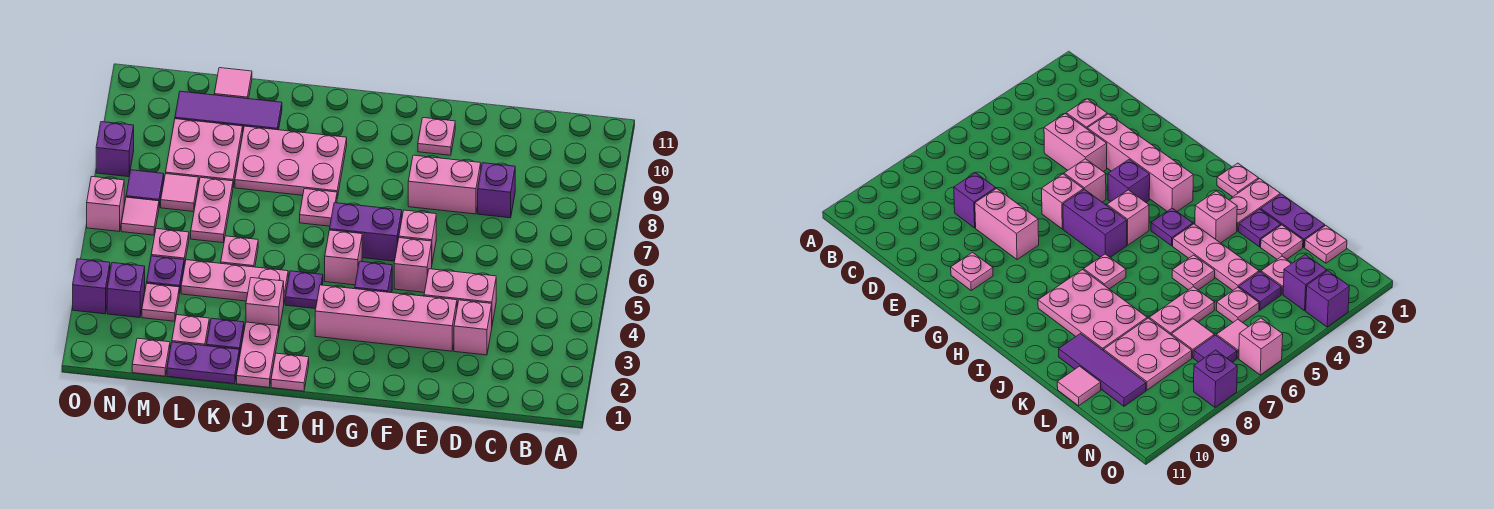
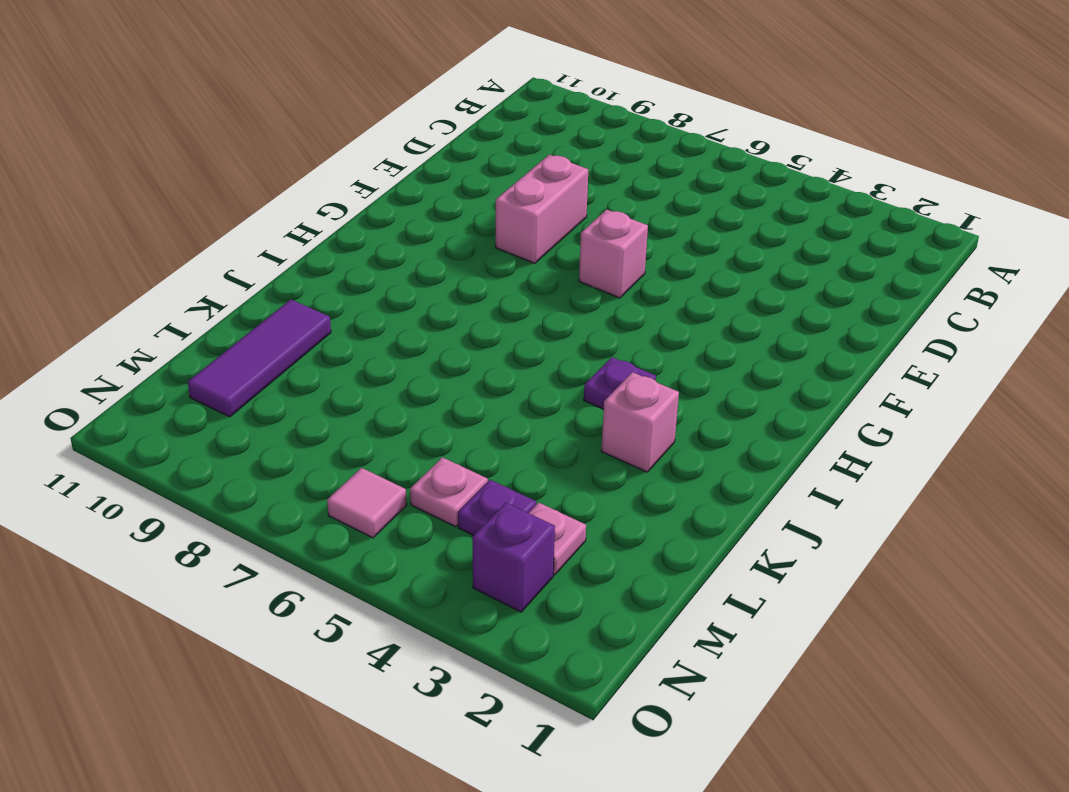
none -> pink brick D3 level 1
none -> pink brick D4:E4 level 1
none -> purple brick D8 level 1
none -> pink brick E3:H3 level 1

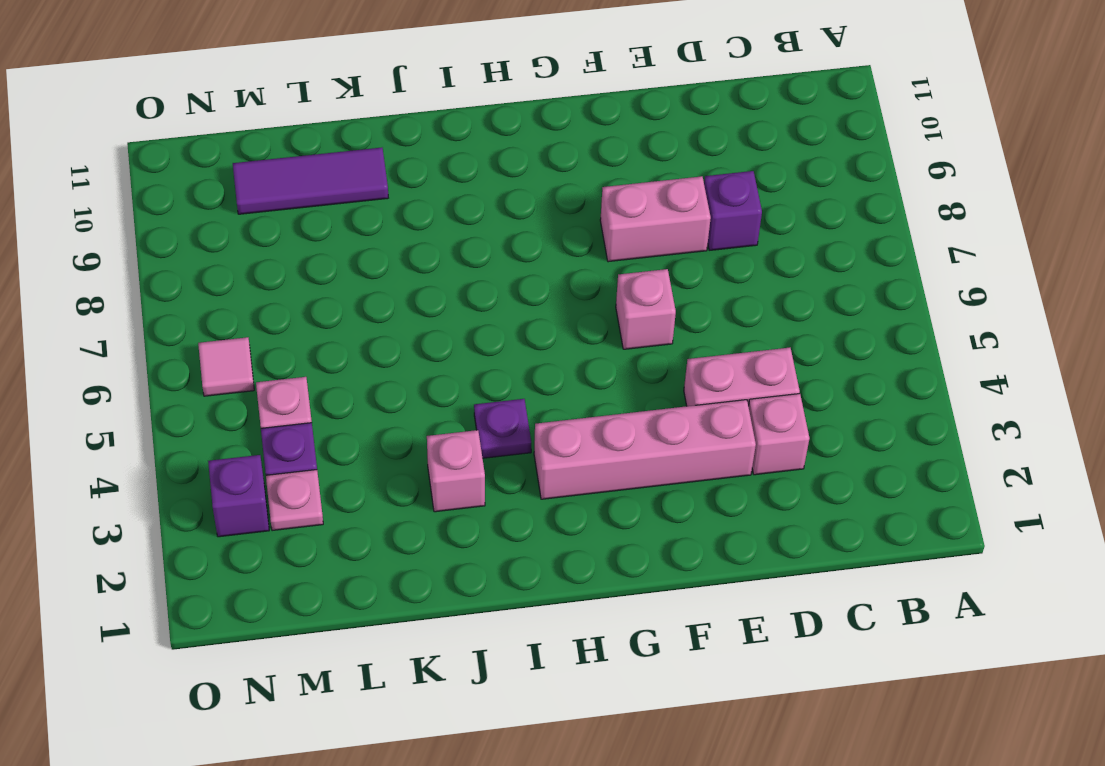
none -> pink brick F5 level 1
none -> pink plate F10 level 1
none -> purple brick G4 level 1
none -> purple brick G6:H6 level 1

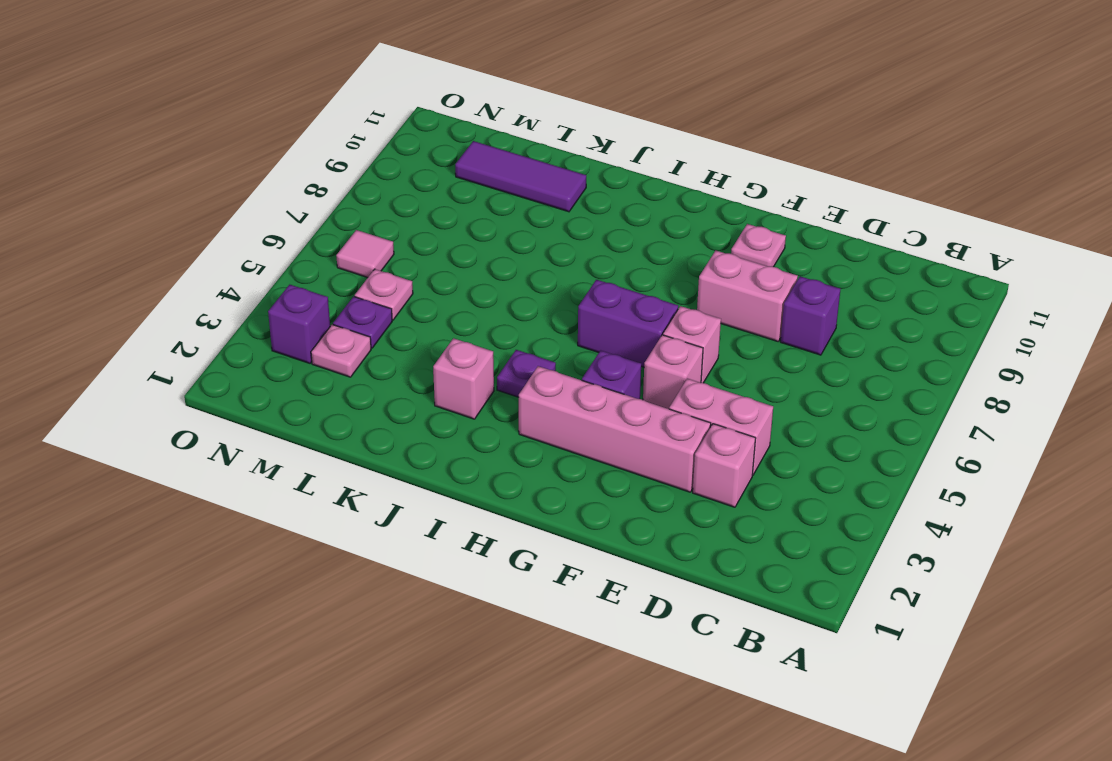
none -> pink brick H5 level 1
none -> pink plate I1 level 1
none -> pink plate I7 level 1
none -> pink plate I8:K9 level 1

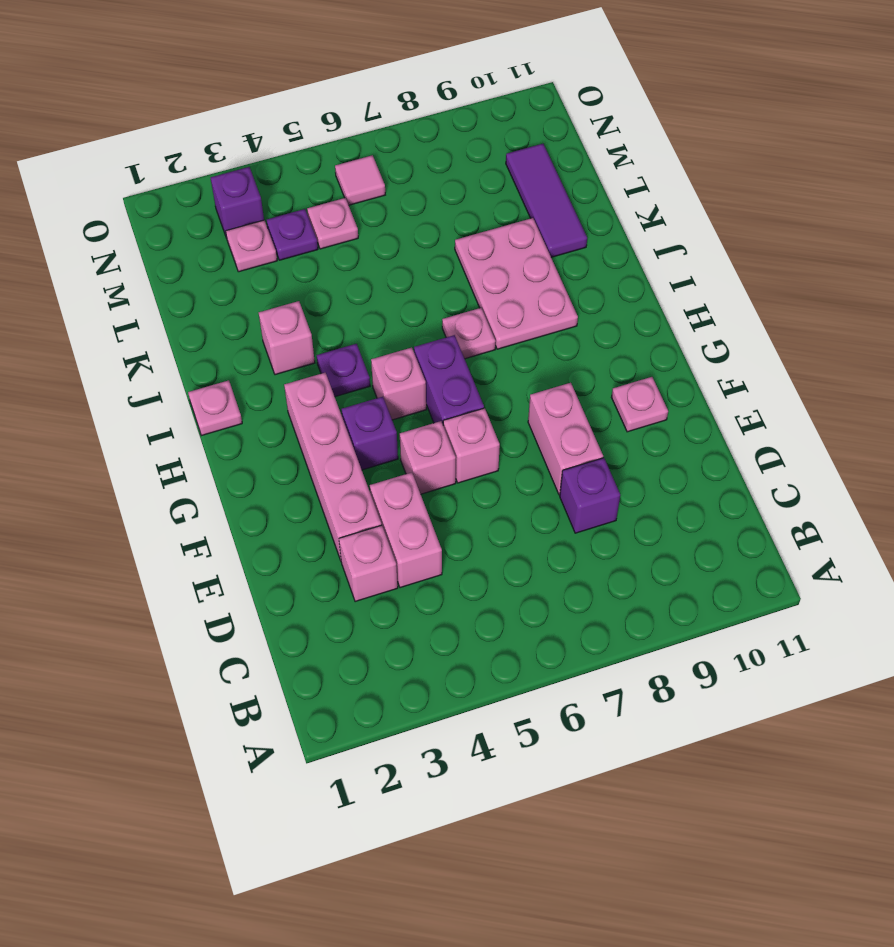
none -> pink plate J1:J2 level 1
none -> pink plate J4:L4 level 1
none -> purple plate K1:L1 level 1
none -> purple plate K2 level 1

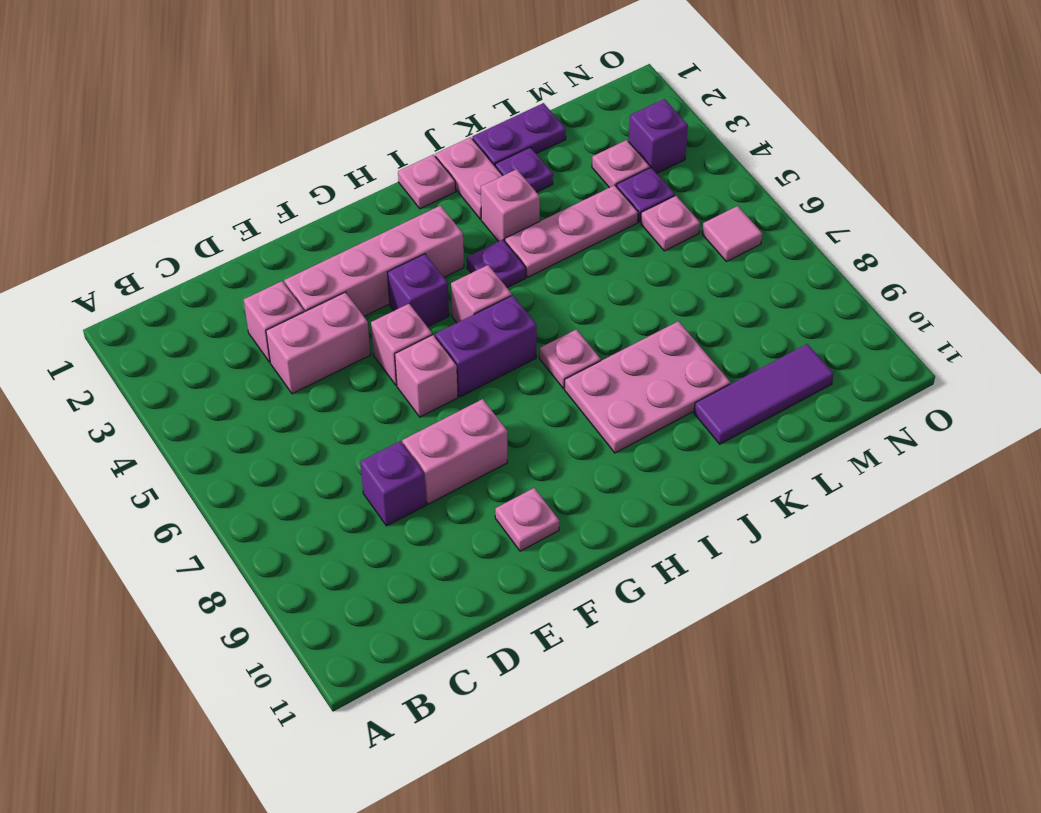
none -> pink plate K5 level 1
none -> pink plate L2 level 1
none -> pink plate L6:L7 level 1
none -> pink plate L8:M9 level 1

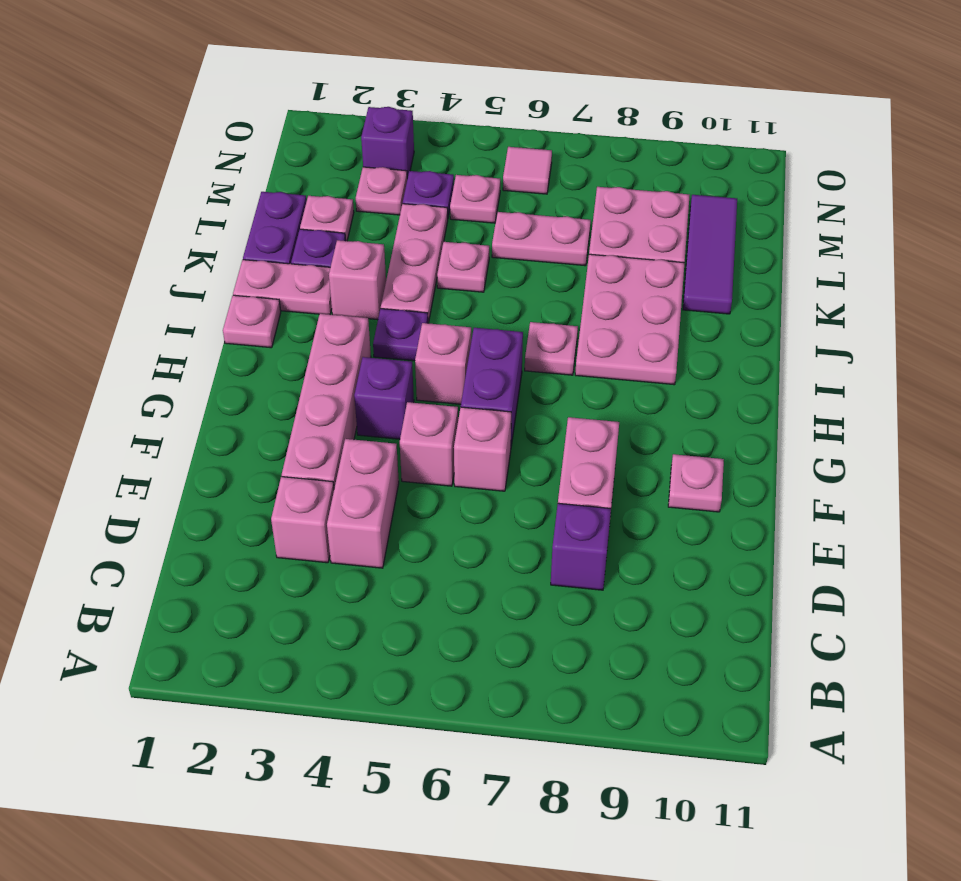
none -> pink tile L11 level 1
none -> pink plate M1 level 1
none -> pink tile M7 level 1
none -> purple tile N7 level 1

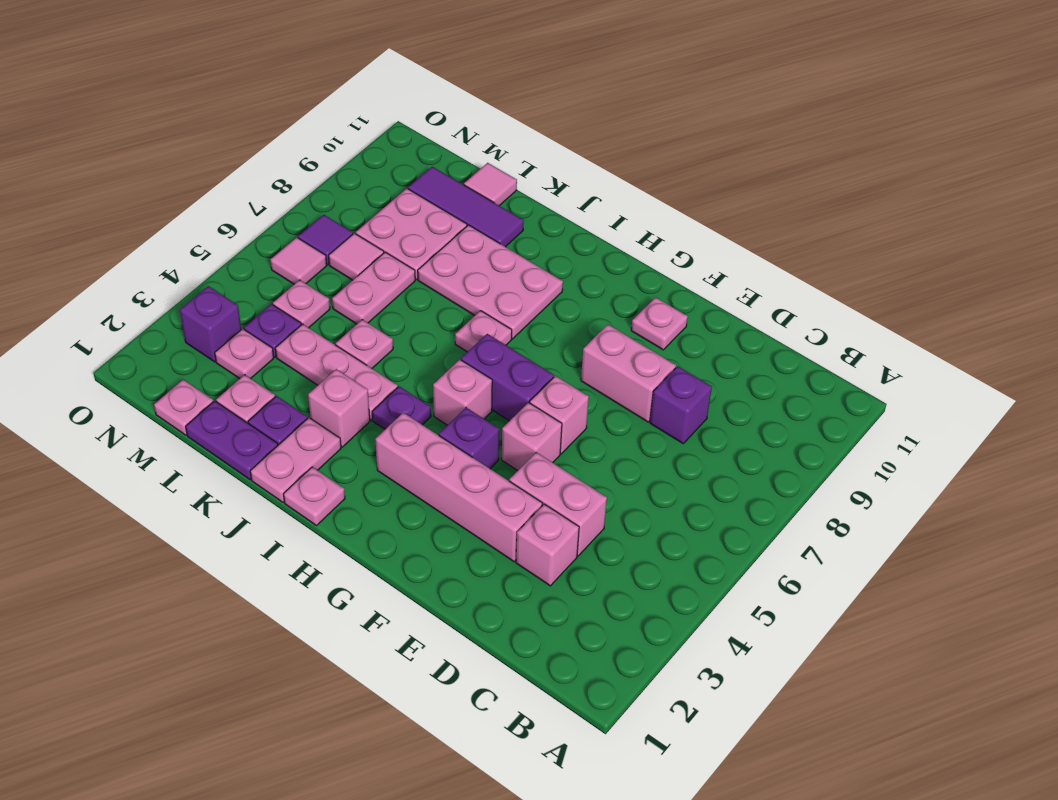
none -> purple brick O3 level 1
none -> pink brick O6 level 1
none -> purple brick O8 level 1

